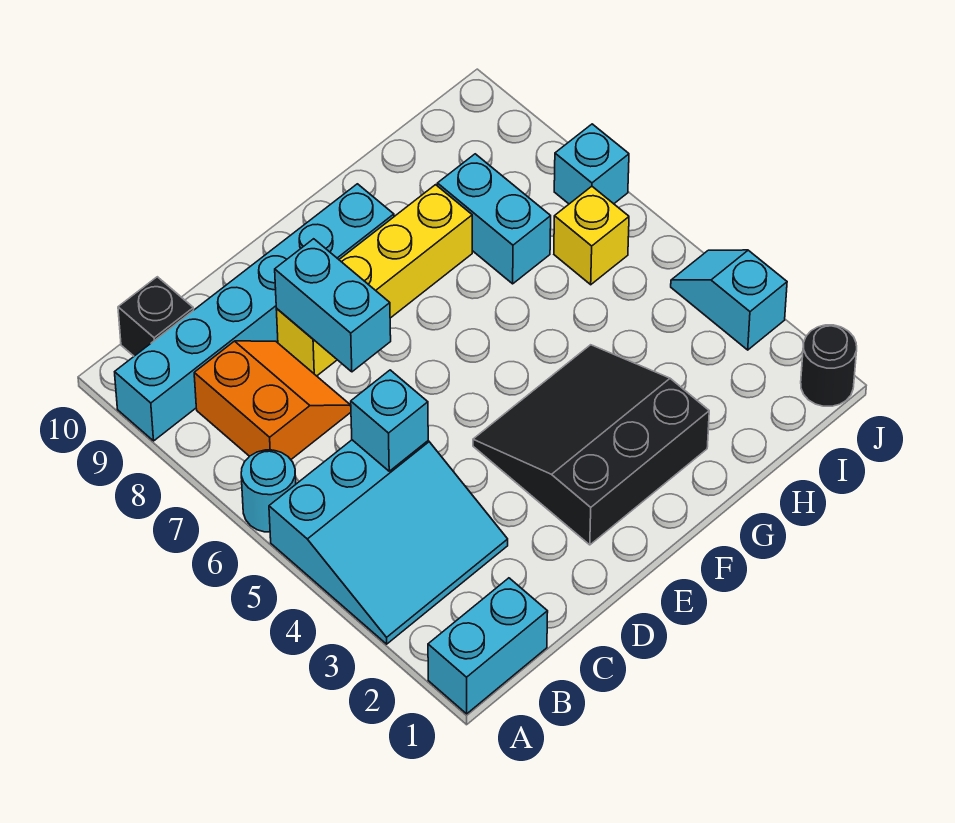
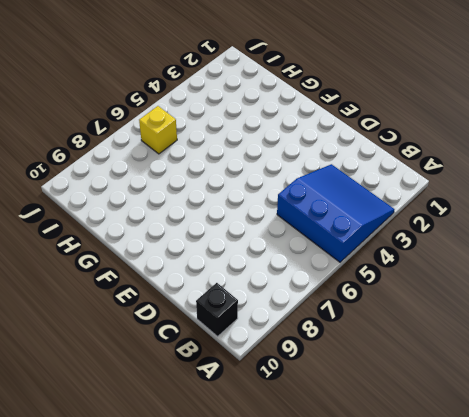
blue slope A3:C5 level 1 top 5 -> cyan slope A3:C5 level 1 top 5
none -> cyan brick A1:B1 level 1
none -> cyan round brick A6 level 1
none -> cyan brick A9:F9 level 1

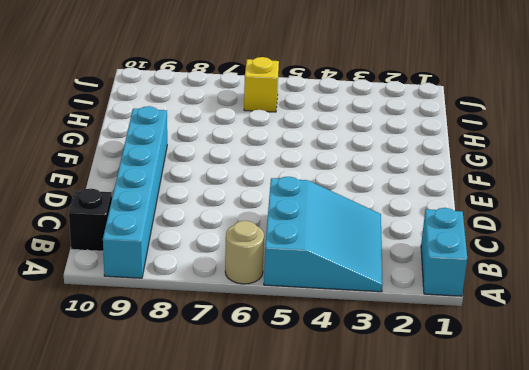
tan round brick A6 level 1 -> cyan round brick A6 level 1
none -> orange slope B7:C8 level 1 top B
none -> yellow brick D8:G8 level 1
none -> black slope E2:G4 level 1 top 2

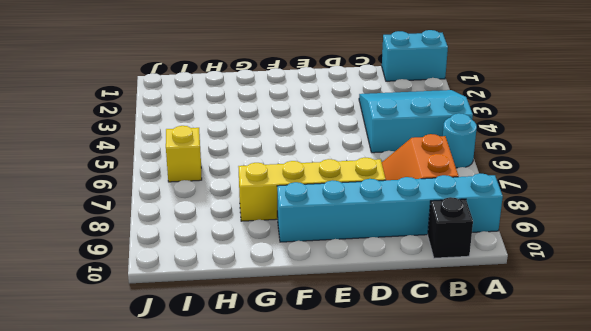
none -> black slope E2:G4 level 1 top 2
none -> cyan brick H7:H8 level 1
none -> black round brick J1 level 1

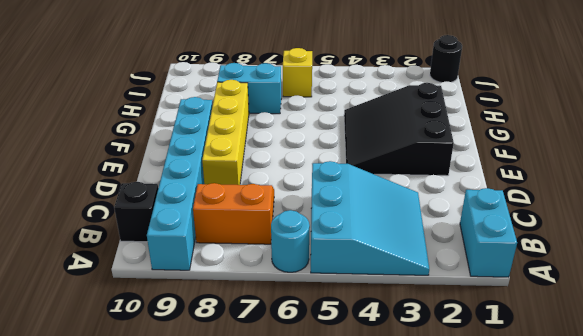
none -> cyan slope J3:J4 level 1 top 3
none -> cyan brick J7 level 1
none -> cyan brick C5 level 2

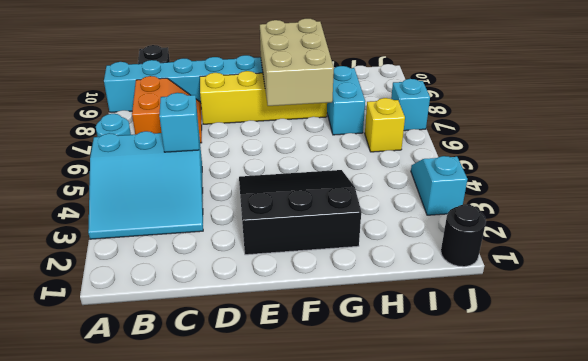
tan brick F7:G9 level 2 -> none
none -> cyan brick A1:B1 level 1
none -> cyan brick D7:D8 level 2

